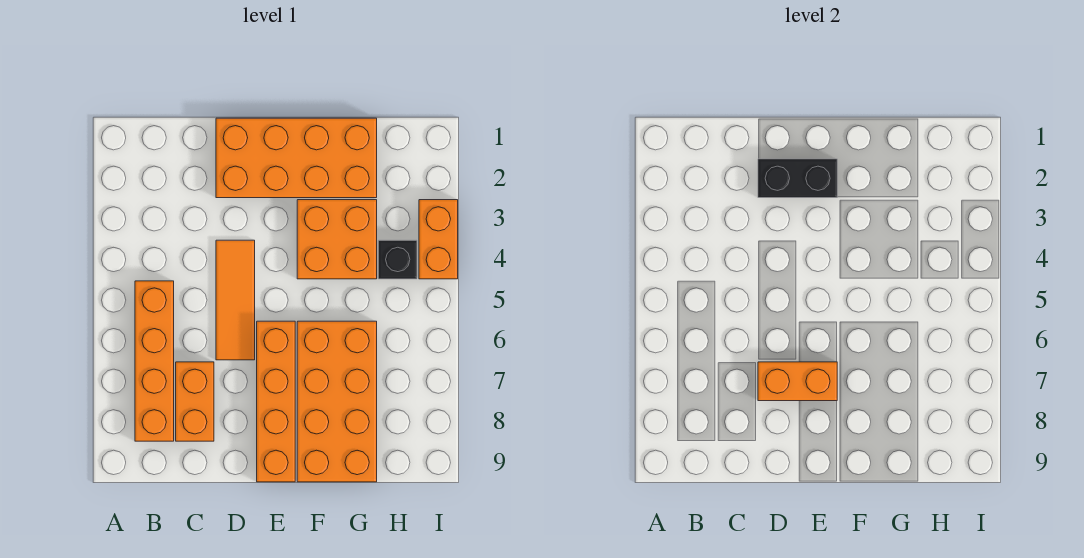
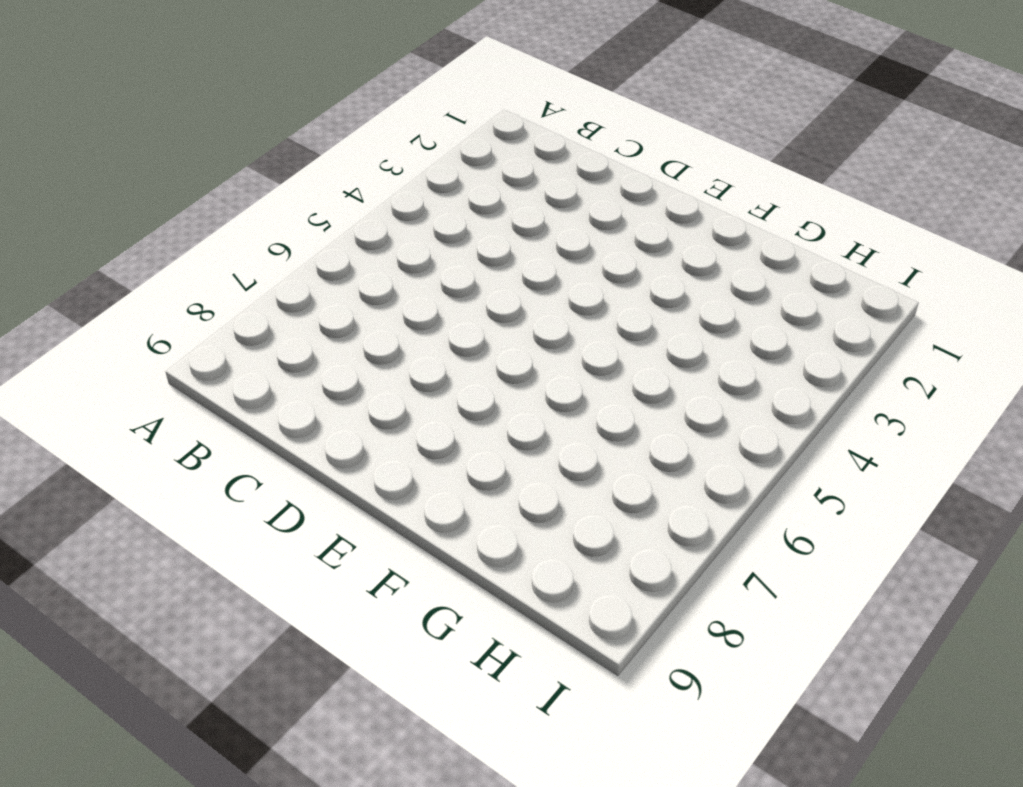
none -> orange brick B5:B8 level 1
none -> orange brick C7:C8 level 1

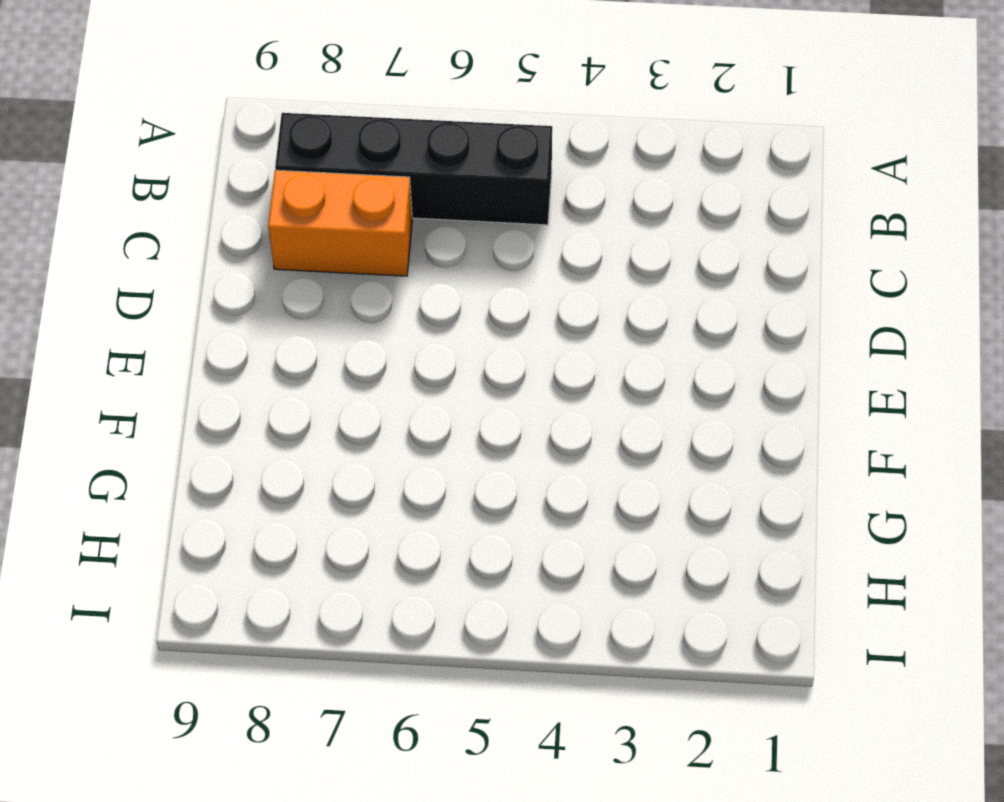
black brick B5:B8 level 1 -> orange brick B5:B8 level 1
none -> orange brick D1:G2 level 1
none -> orange tile D4:D6 level 1

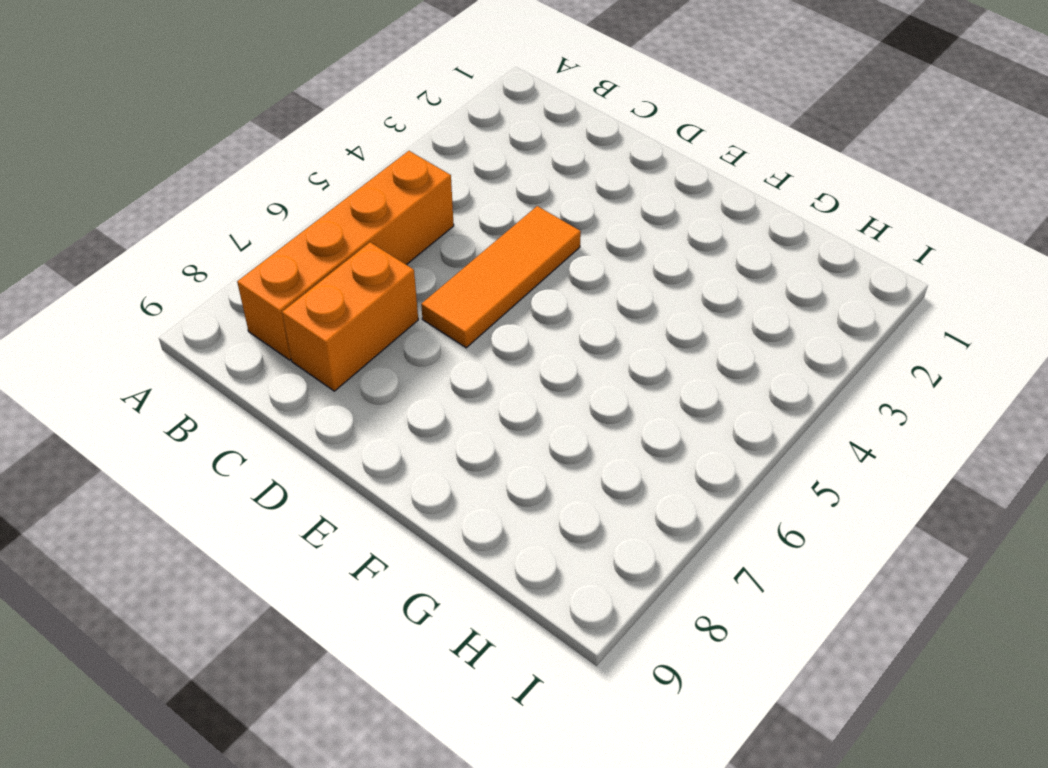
none -> orange brick D1:G2 level 1
none -> orange brick E6:E9 level 1

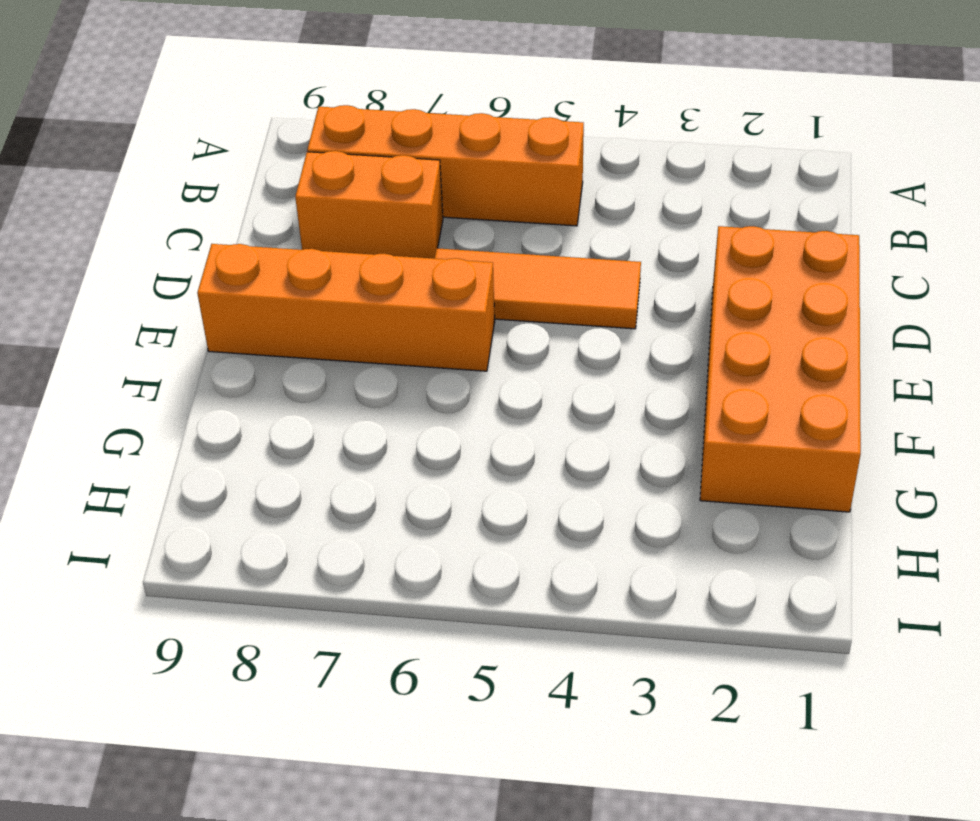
none -> orange brick F3:G4 level 1
none -> orange brick F6:G9 level 1

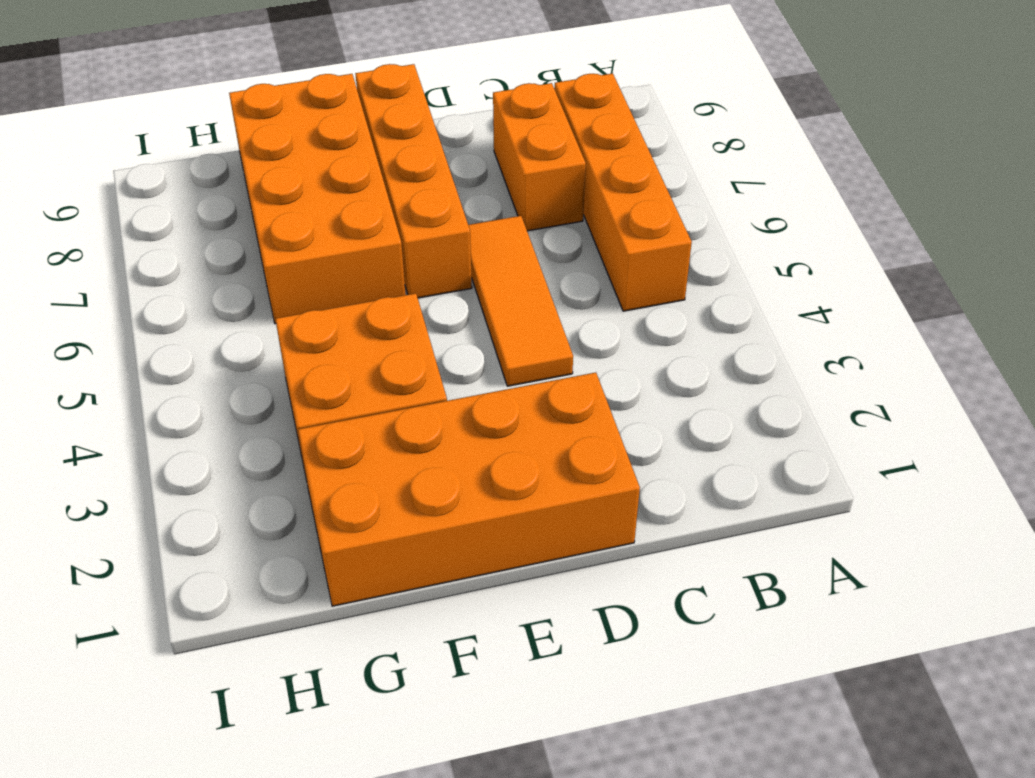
none -> black brick H4 level 1
none -> orange brick I3:I4 level 1

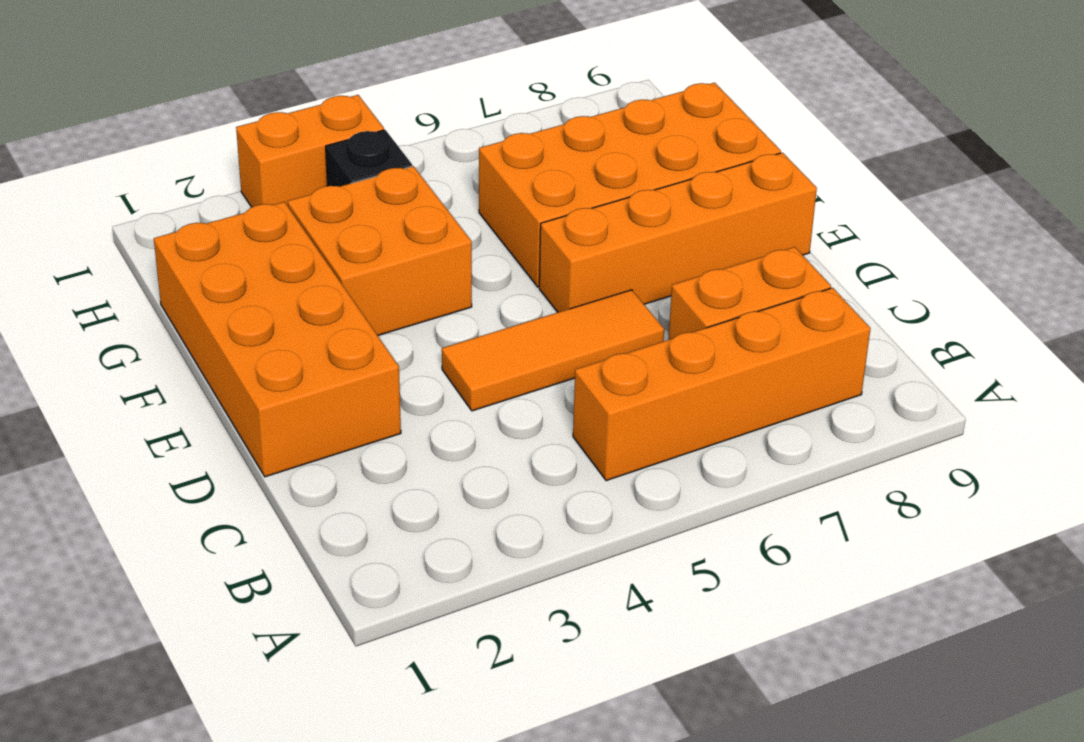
none -> black brick D2:E2 level 2
none -> orange brick D7:E7 level 2

